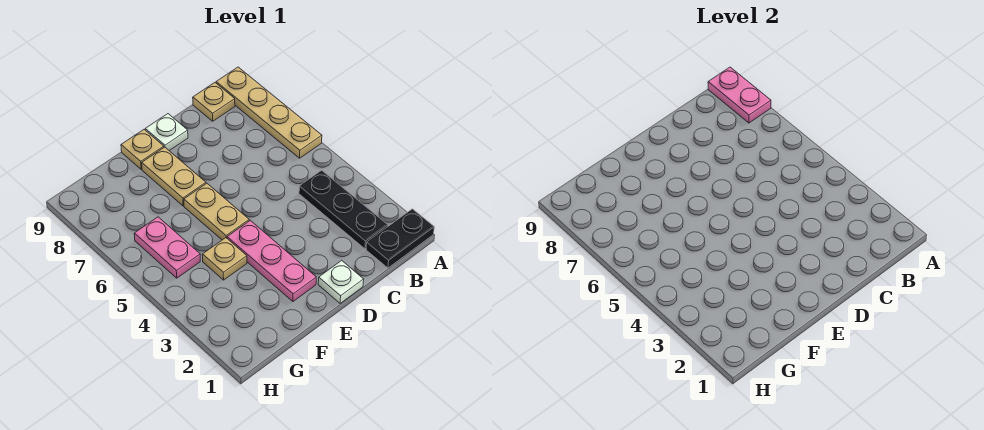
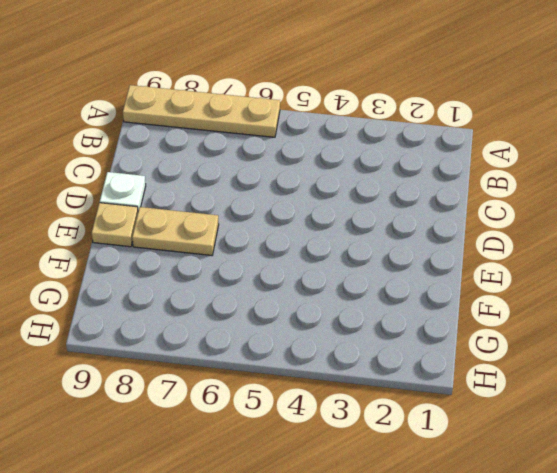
none -> black plate A1:B1 level 1
none -> black plate B2:B4 level 1
none -> tan plate B9 level 1

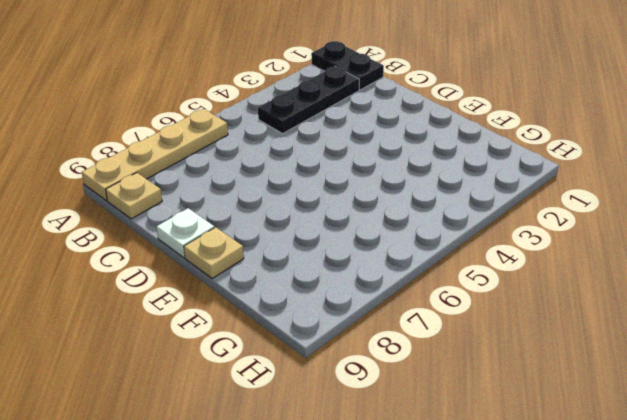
none -> white plate D1 level 1
none -> pink plate E2:E4 level 1
none -> tan plate E5:E6 level 1

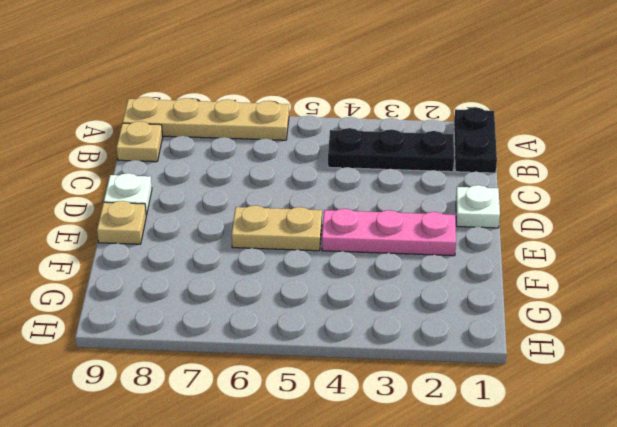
none -> tan plate E7:E8 level 1
none -> tan plate F4 level 1
none -> pink plate G5:G6 level 1

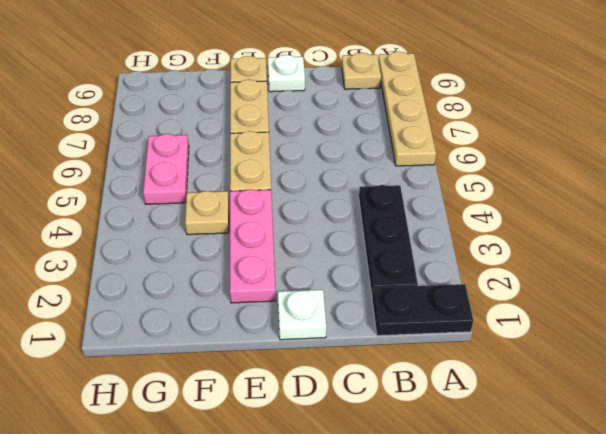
none -> pink plate A8:A9 level 2

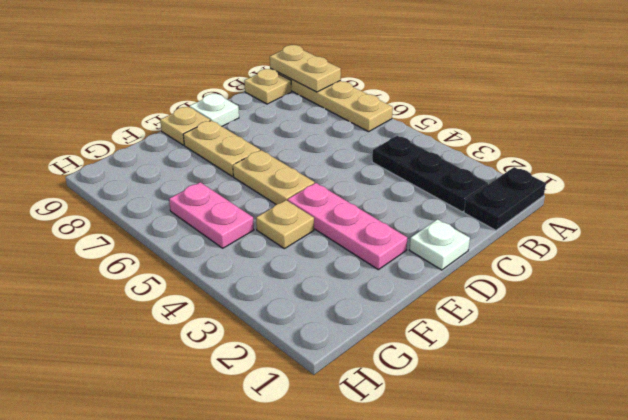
tan plate A8:A9 level 2 -> pink plate A8:A9 level 2

